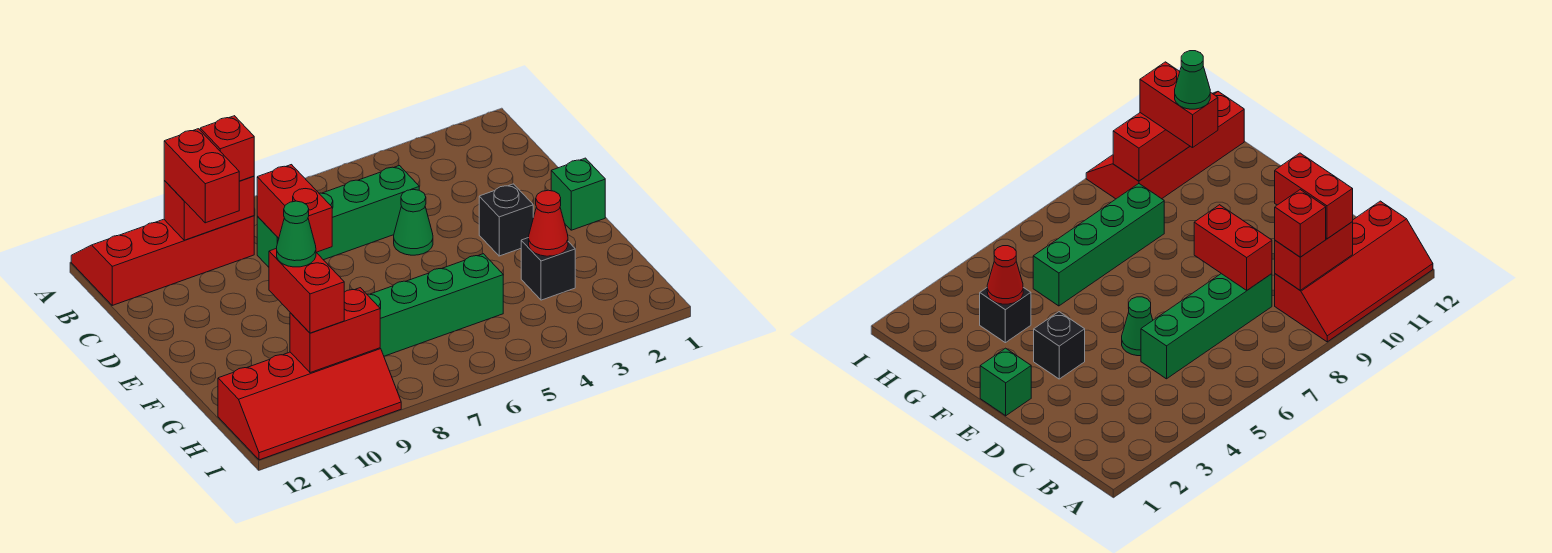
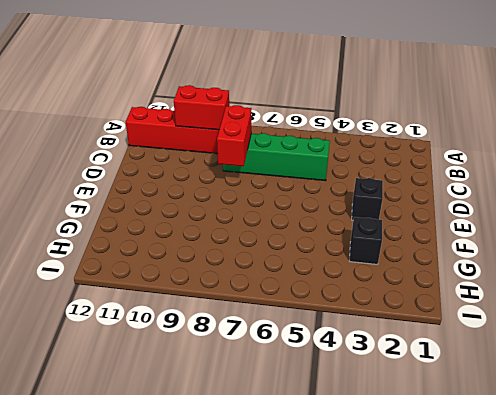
none -> green cone D5 level 1
none -> green brick E1 level 1
none -> green brick G5:G8 level 1

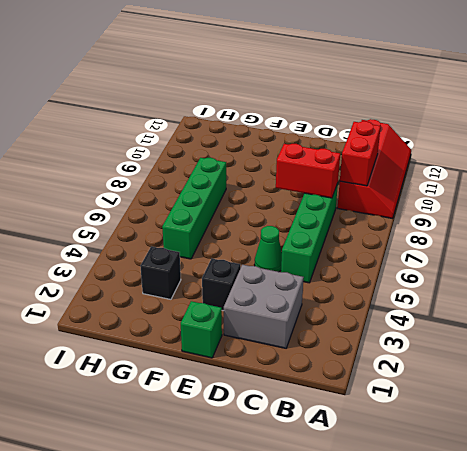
grey brick C2:D3 level 1 -> none
none -> red slope H9:I12 level 1 top H
none -> red cone G3 level 2
none -> red brick H9:H10 level 2

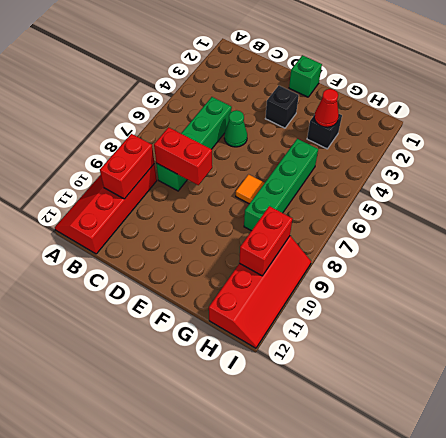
orange tile F7 level 1 -> none
none -> red brick B9 level 3
none -> red brick B10:C10 level 3
none -> red brick G10:H10 level 3

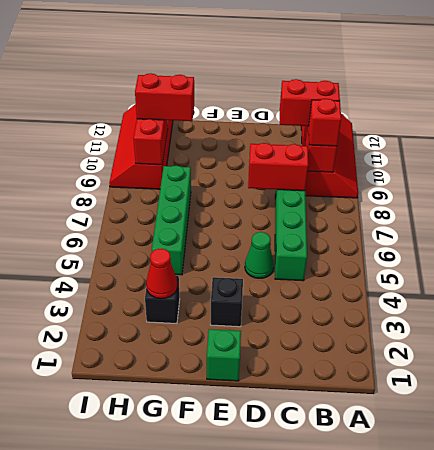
none -> green cone G10 level 4

